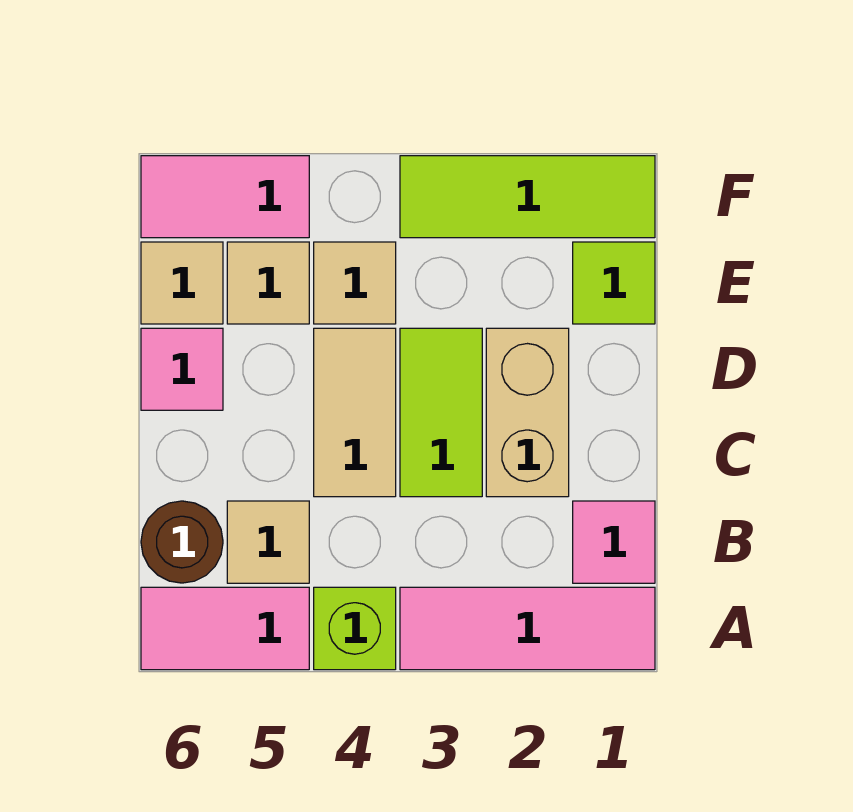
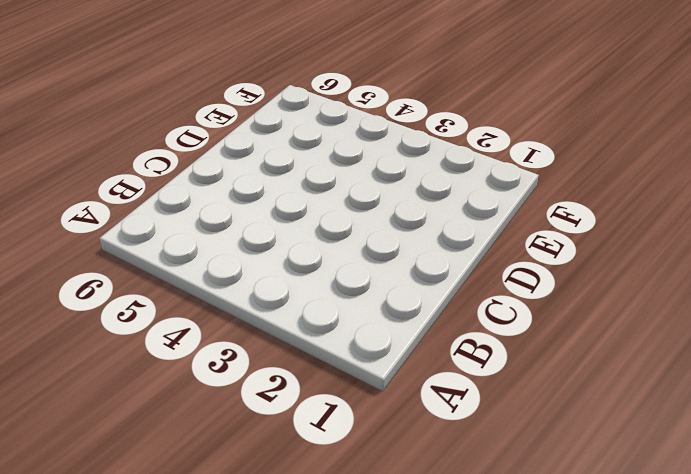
none -> pink tile A1:A3 level 1
none -> lime brick A4 level 1
none -> pink tile A5:A6 level 1

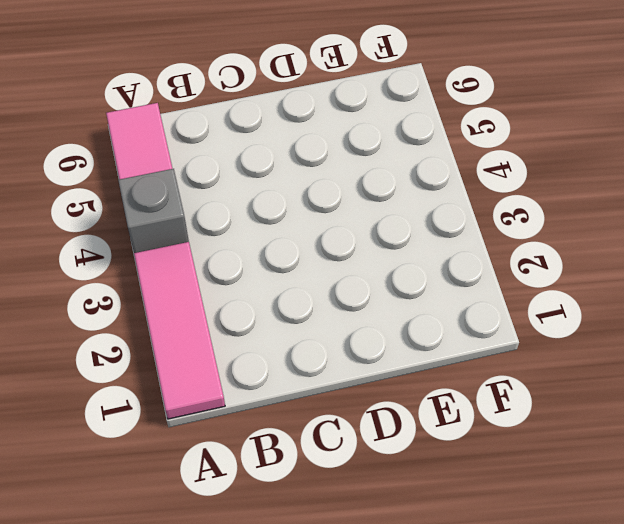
grey brick A4 level 1 -> lime brick A4 level 1
none -> pink tile B1 level 1
none -> tan tile B5 level 1
none -> brown round brick B6 level 1

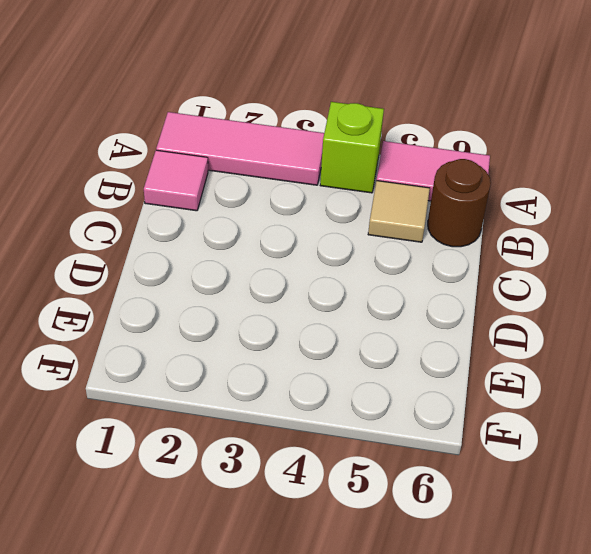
none -> tan brick C2:D2 level 1
none -> lime tile C3:D3 level 1
none -> tan tile C4:D4 level 1

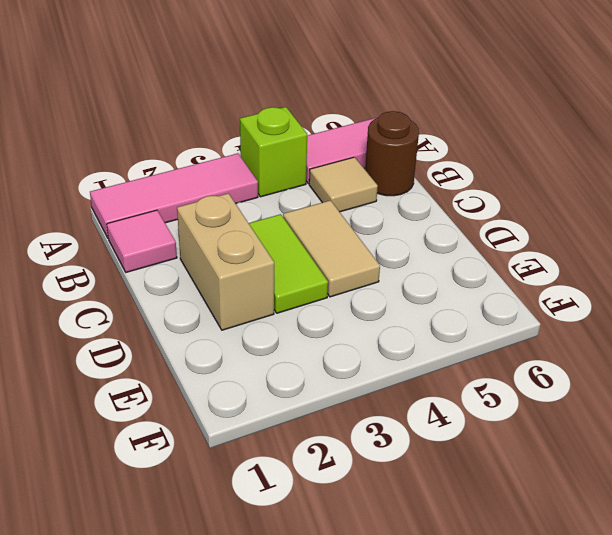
none -> pink tile D6 level 1
none -> lime tile E1 level 1
none -> tan tile E4 level 1

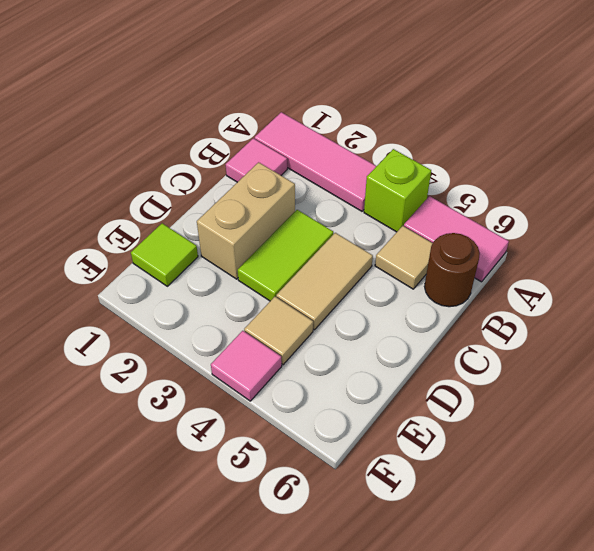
pink tile F4 level 1 -> pink tile D6 level 1
none -> tan tile E5 level 1
none -> tan tile E6 level 1
none -> lime tile F1:F3 level 1

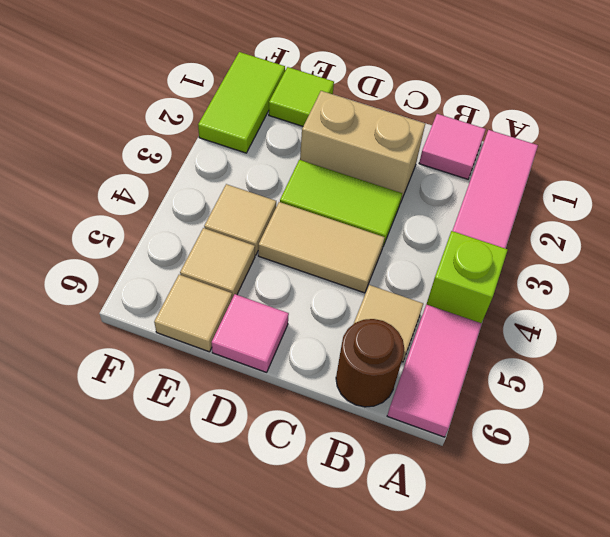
lime tile F1:F2 level 1 -> lime tile F1:F3 level 1
none -> pink tile F5:F6 level 1

